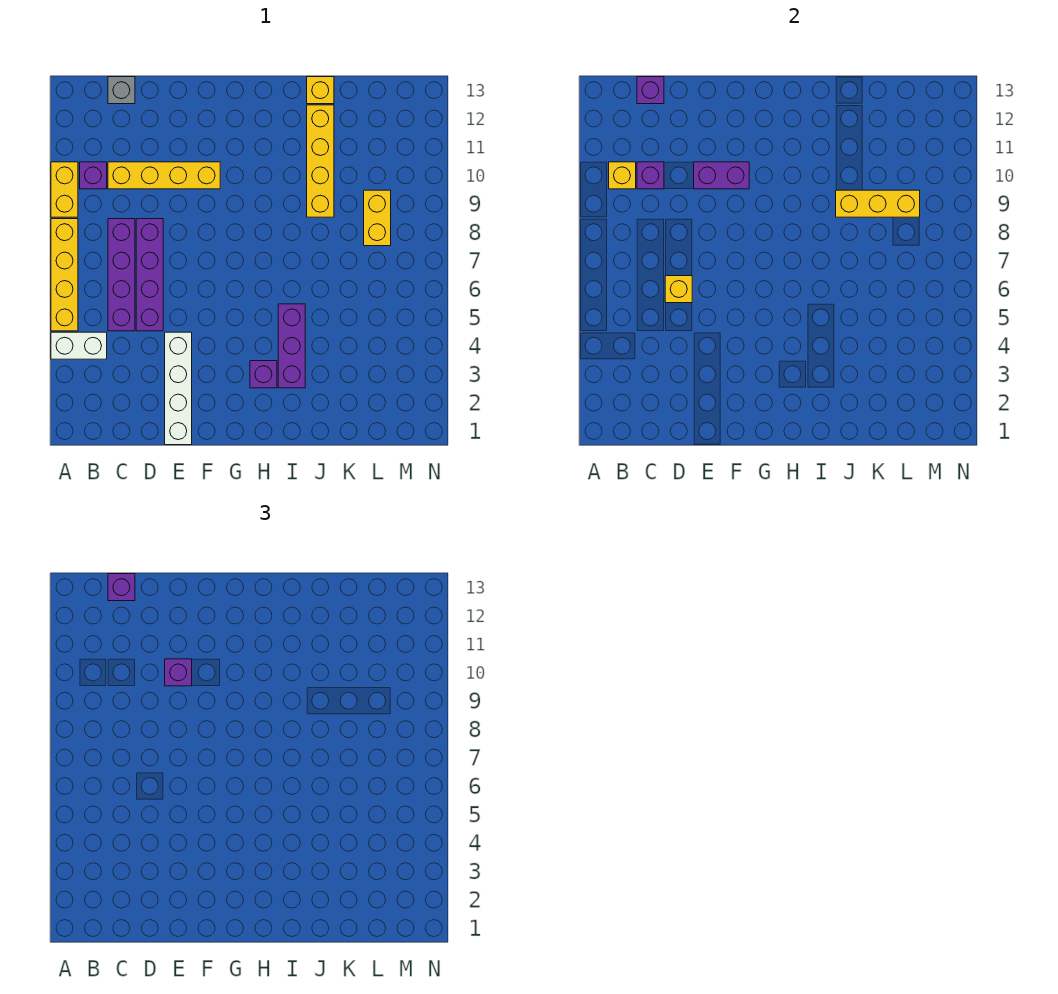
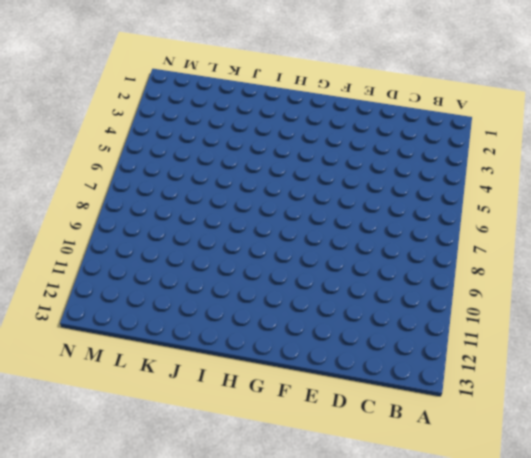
none -> white brick A4:B4 level 1
none -> yellow brick A5:A8 level 1
none -> yellow brick A9:A10 level 1

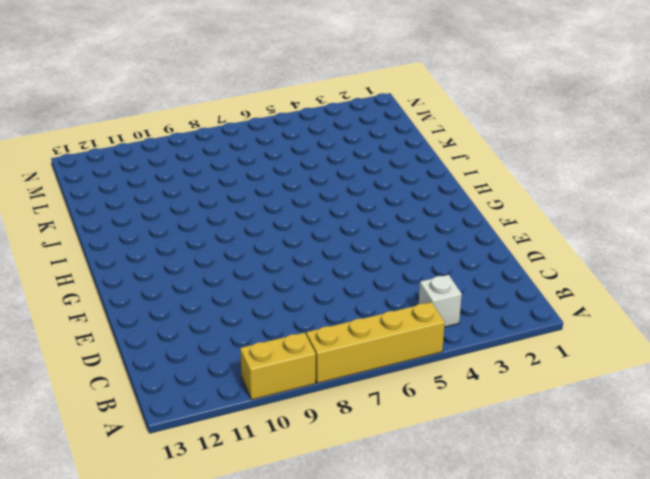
white brick B4 level 1 -> white brick A4:B4 level 1
none -> purple brick B10 level 1
none -> purple brick C5:C8 level 1
none -> yellow brick C10:F10 level 1

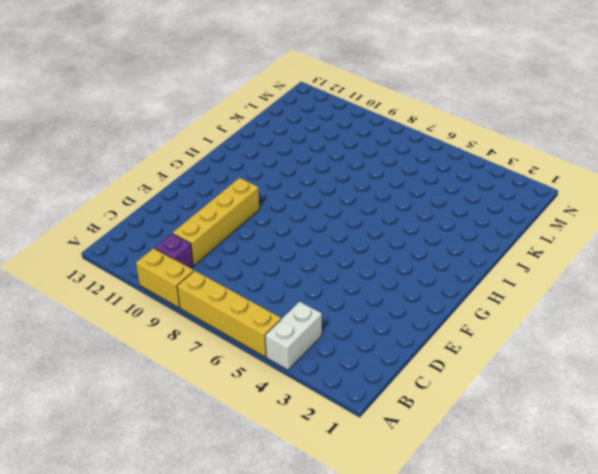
none -> purple brick C5:C8 level 1
none -> grey brick C13 level 1
none -> purple brick D5:D8 level 1

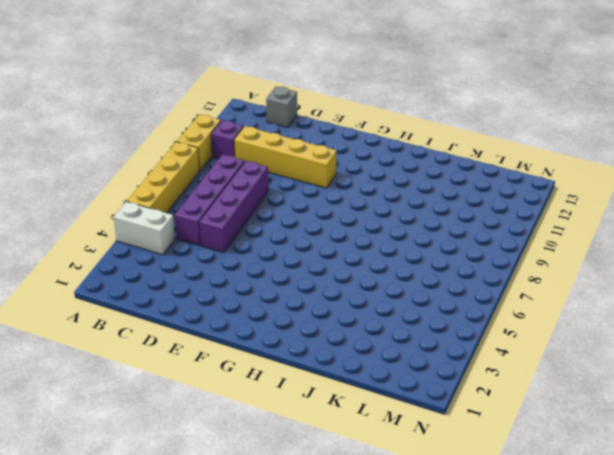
none -> white brick E1:E4 level 1
none -> purple brick H3 level 1
none -> purple brick I3:I5 level 1

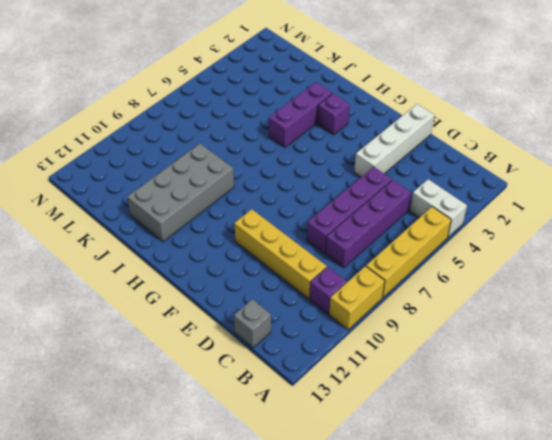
grey brick I9:J12 level 1 -> yellow brick J9:J12 level 1
none -> yellow brick J13 level 1
none -> yellow brick L8:L9 level 1
none -> yellow brick B10 level 2

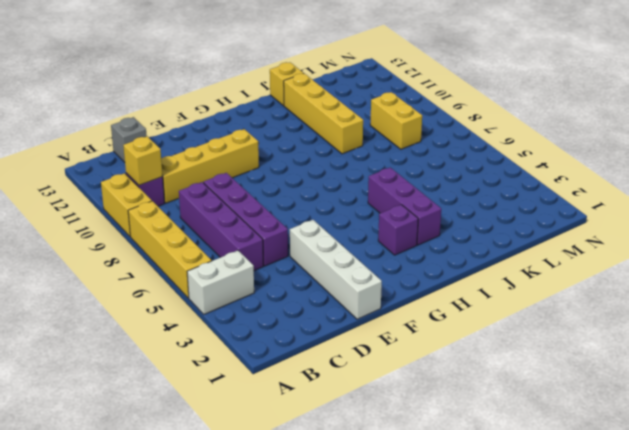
none -> purple brick C10 level 2
none -> purple brick C13 level 2
none -> yellow brick D6 level 2

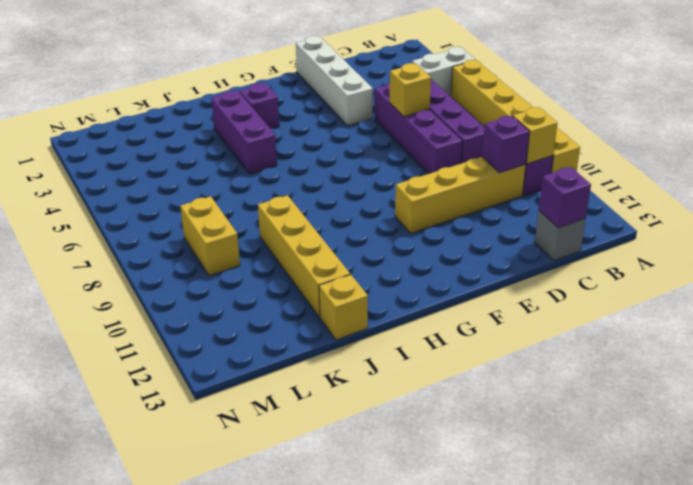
none -> purple brick E10:F10 level 2
none -> yellow brick J9:L9 level 2
none -> purple brick C13 level 3

